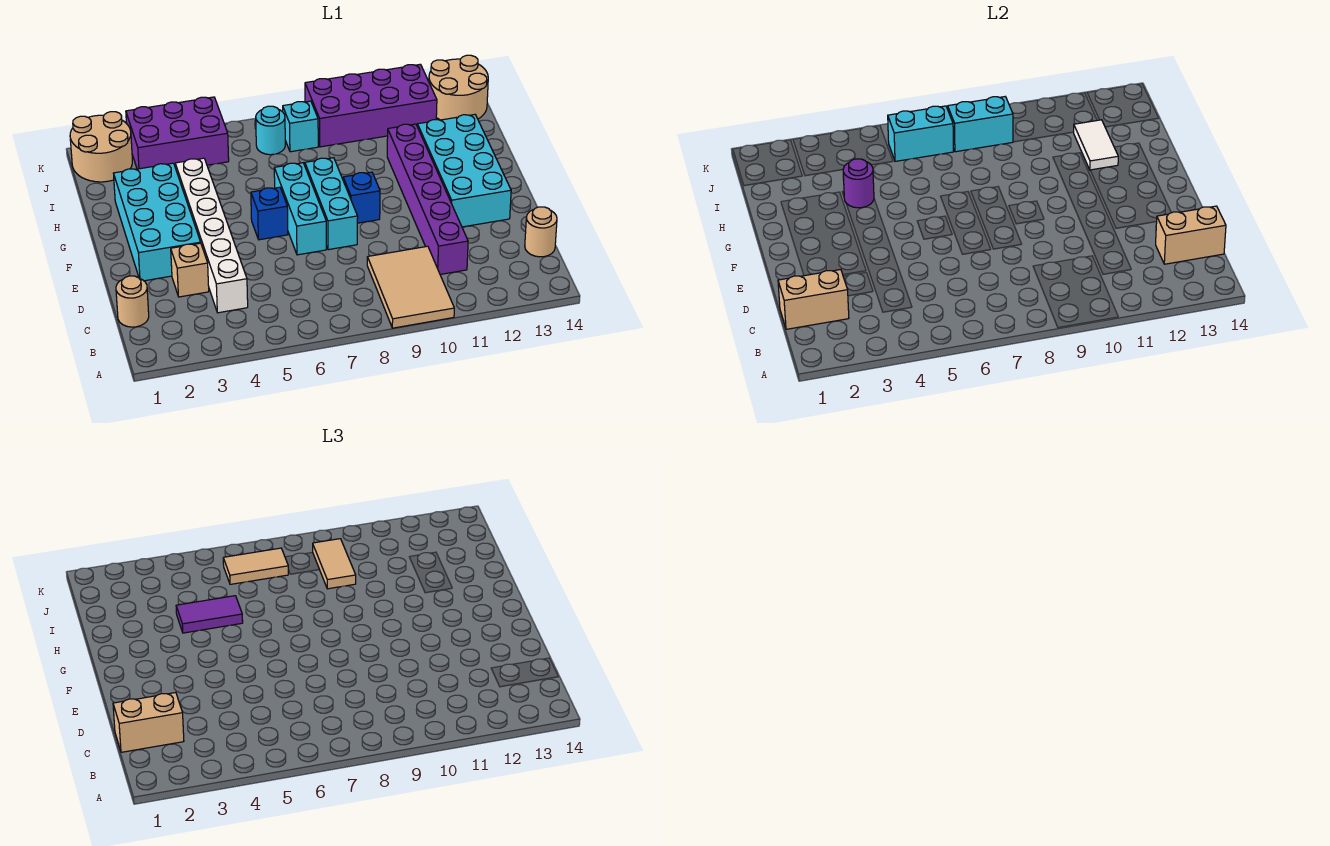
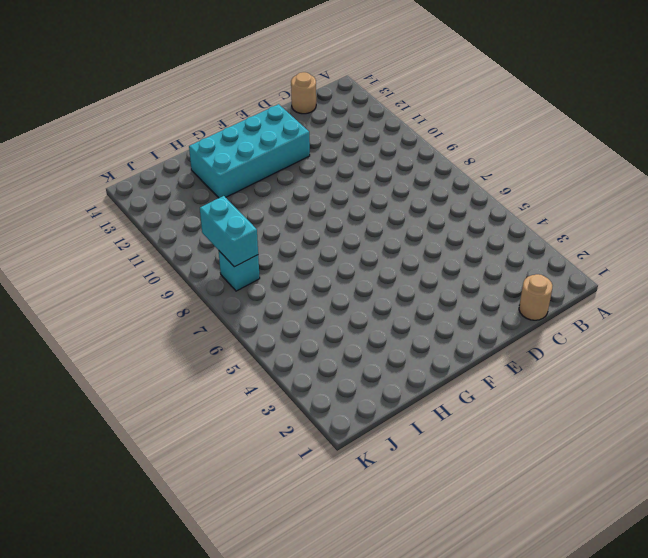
none -> tan tile A9:C10 level 1
none -> white brick C4:H4 level 1
none -> purple brick C11:H11 level 1

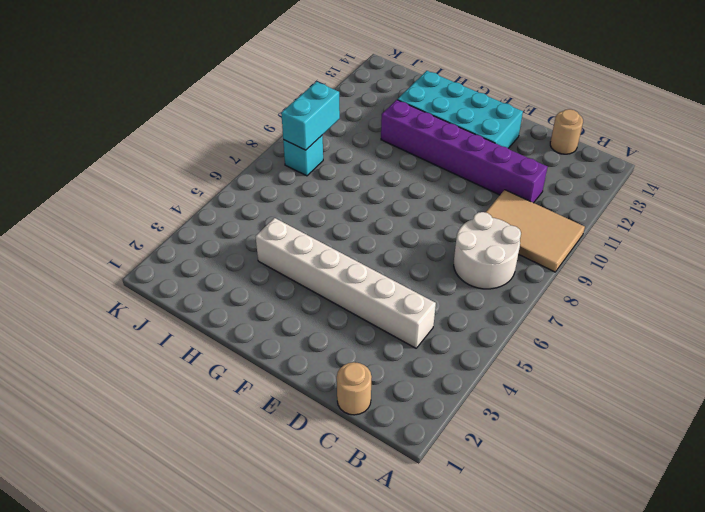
white round brick B7:C8 level 1 -> none
none -> tan brick D3 level 1
none -> cyan brick E2:H3 level 1
none -> cyan brick E7:G7 level 1

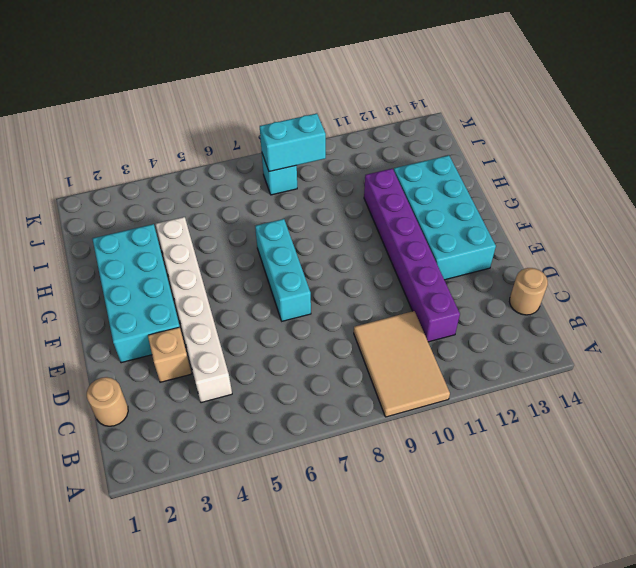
none -> cyan brick E8:G8 level 1
none -> blue brick F6 level 1
none -> blue brick F9 level 1

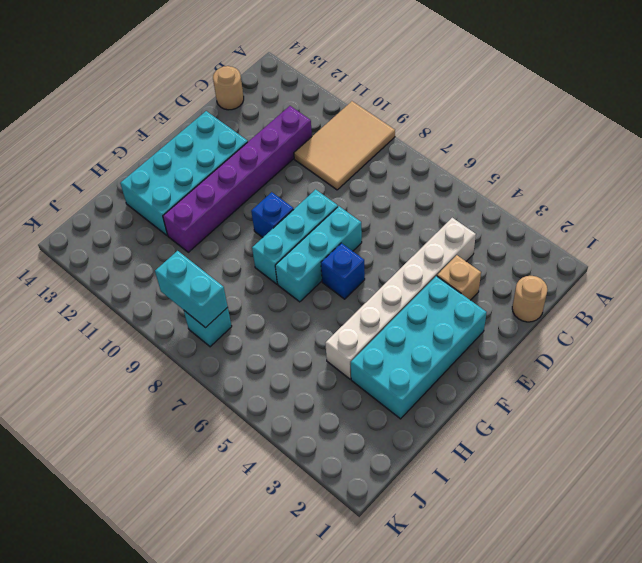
none -> tan round brick J1:K2 level 1
none -> purple brick J3:K5 level 1
none -> cyan round brick J7 level 1

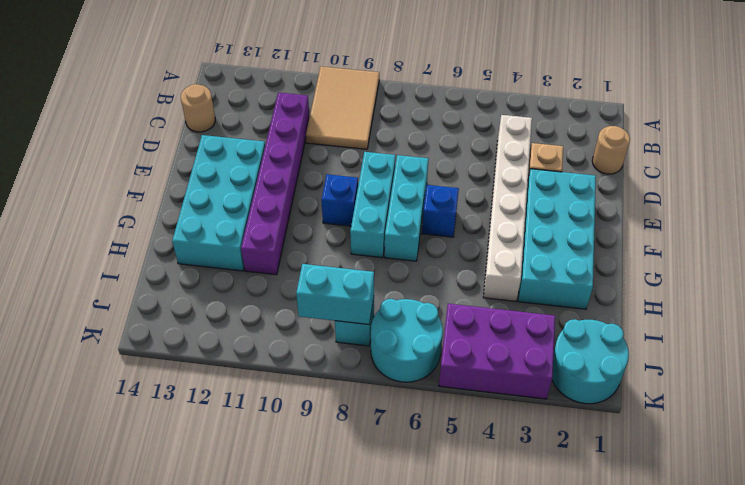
cyan round brick J1:K2 level 1 -> tan round brick J1:K2 level 1
cyan round brick J6:K7 level 1 -> cyan round brick J7 level 1
none -> purple brick J9:K12 level 1
none -> tan round brick J13:K14 level 1
none -> tan brick C1:C2 level 2

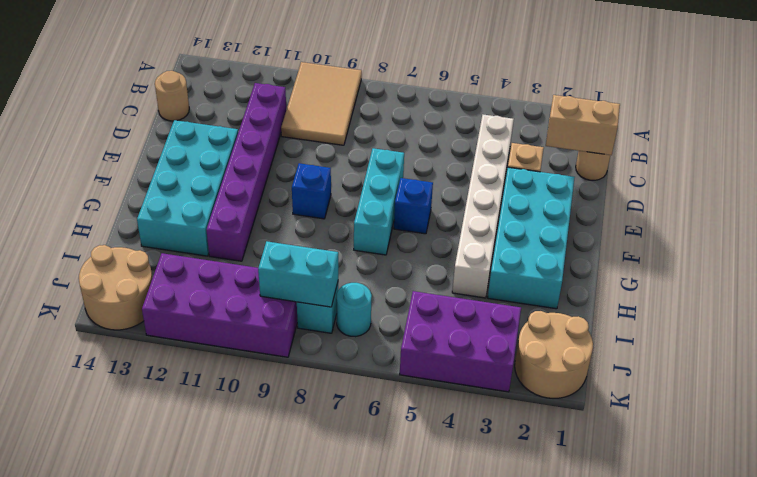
none -> cyan brick E8:G8 level 1
none -> tan brick C13:C14 level 2
none -> purple round brick H4 level 2

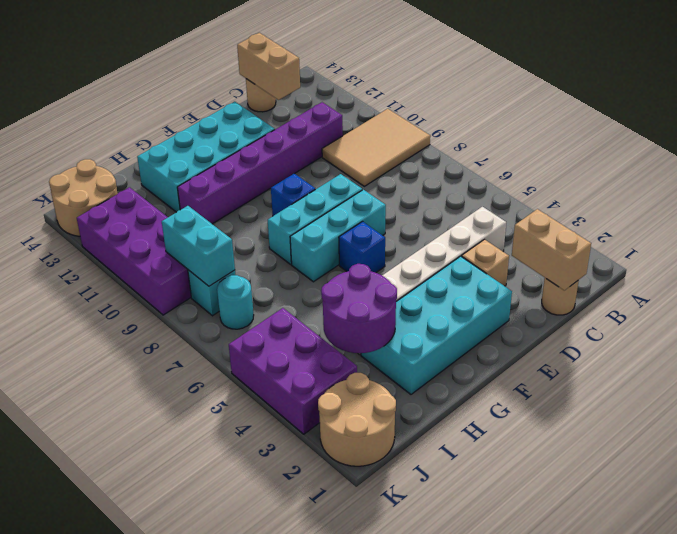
purple round brick H3:I4 level 2 -> purple round brick H4 level 2
none -> white tile H12:I12 level 2
none -> cyan brick J6:J7 level 2
none -> tan brick C1:C2 level 3

